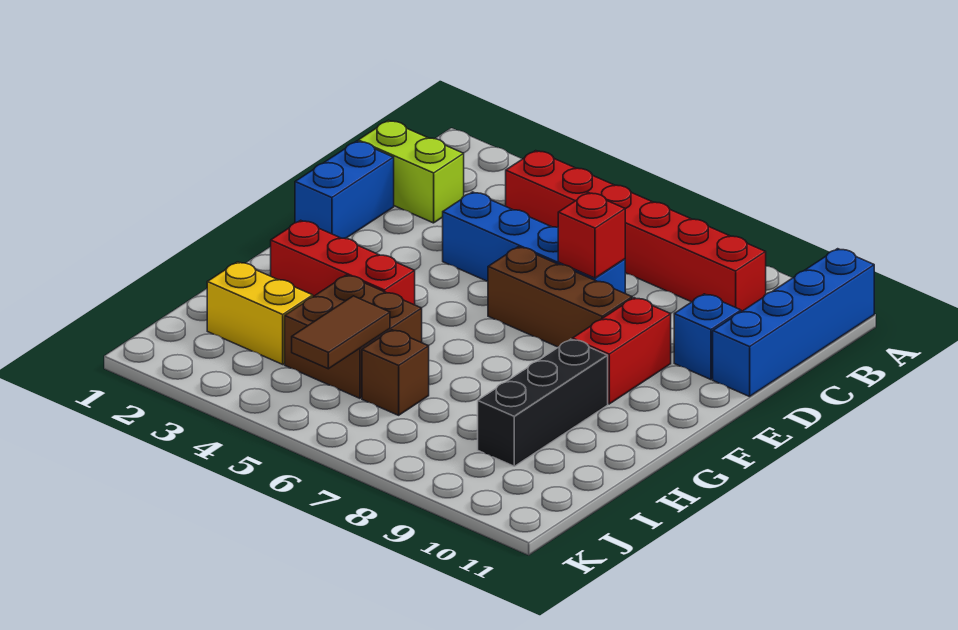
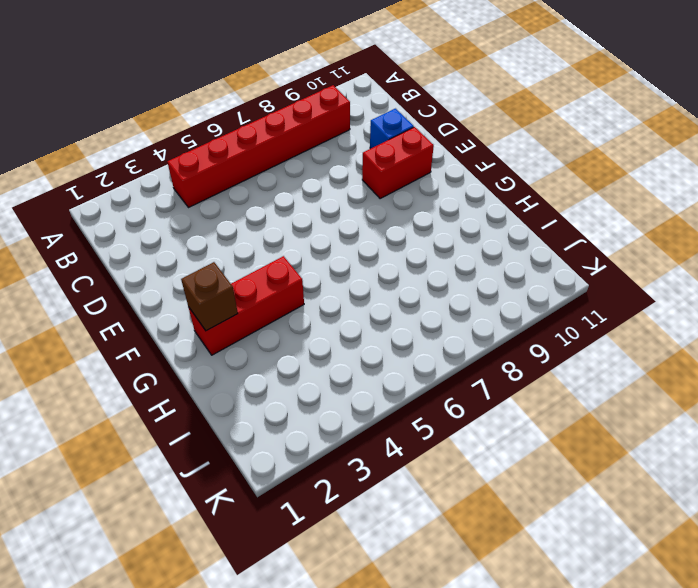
red brick E9:E10 level 1 -> red brick E9:F9 level 1
brown brick G2 level 2 -> brown brick I6 level 1
none -> blue brick A11:D11 level 1
none -> lime brick C1:C2 level 1
none -> blue brick D1:E1 level 1

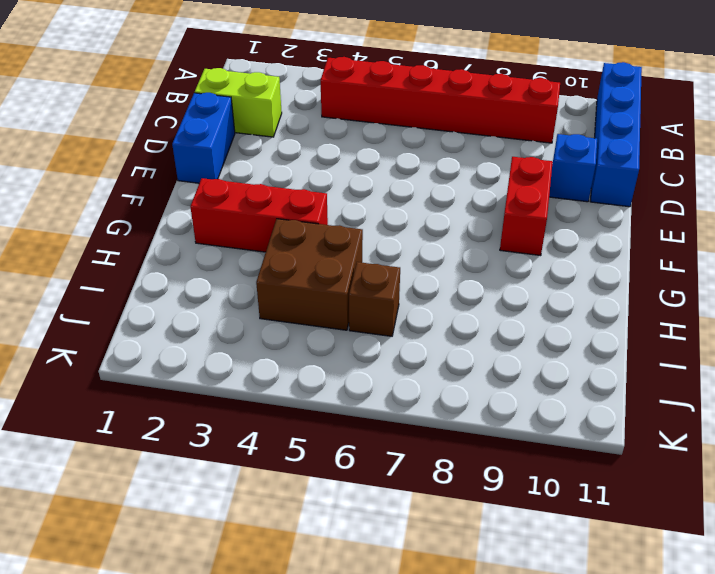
none -> blue brick D4:D7 level 1
none -> brown brick E6:E8 level 1
none -> black brick G9:I9 level 1

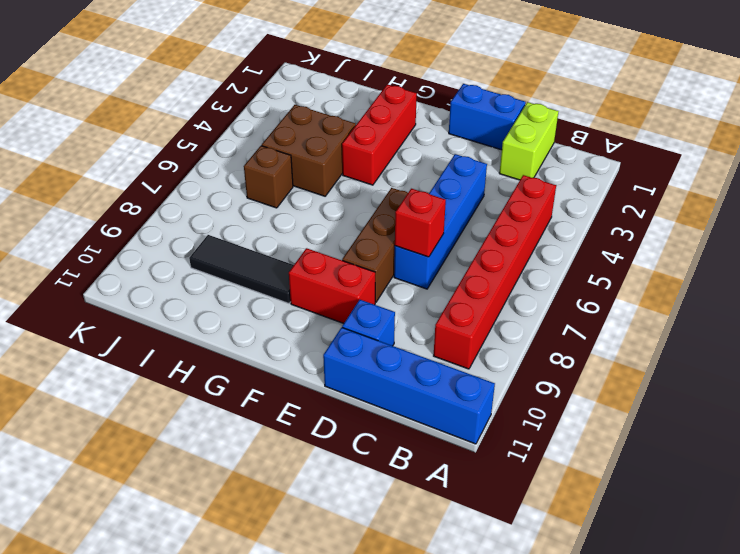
black tile G9:I9 level 1 -> black brick G9:I9 level 1
none -> yellow brick I2:I3 level 1
none -> brown tile I5:J5 level 2

